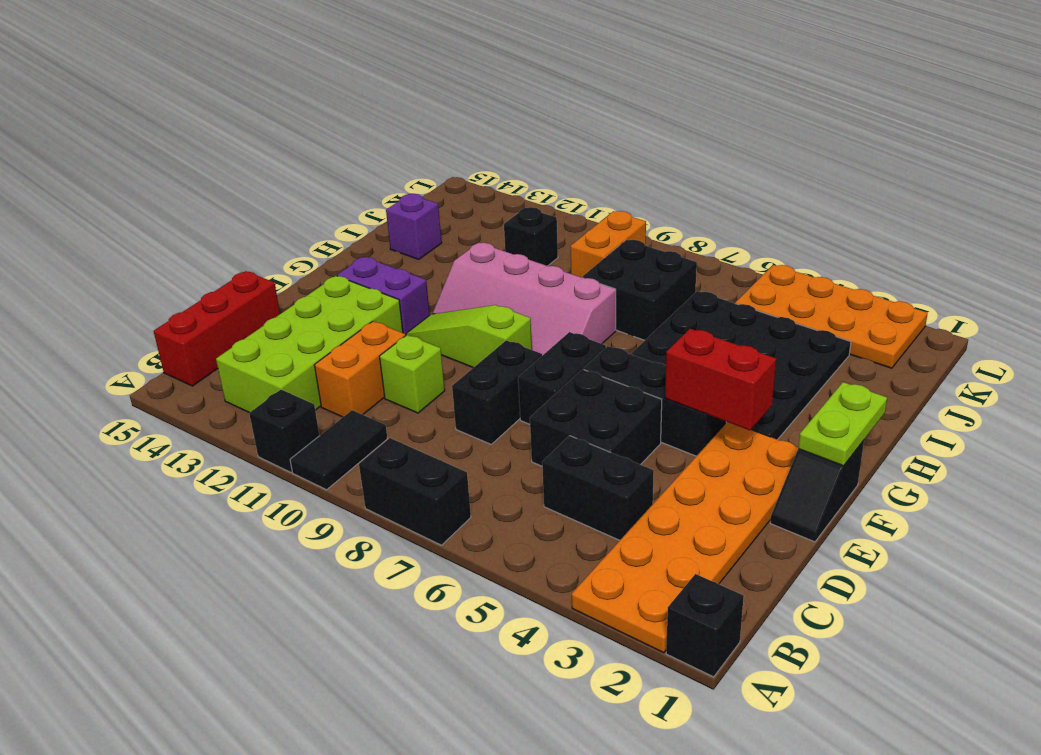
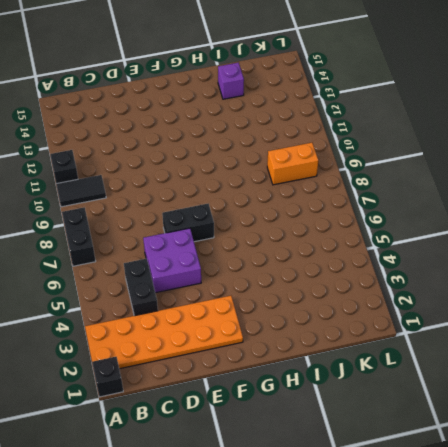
purple brick D5:E6 level 1 -> black brick D5:E6 level 1
none -> lime brick B12:E13 level 1
none -> red brick B15:D15 level 1
none -> orange brick C11:D11 level 1

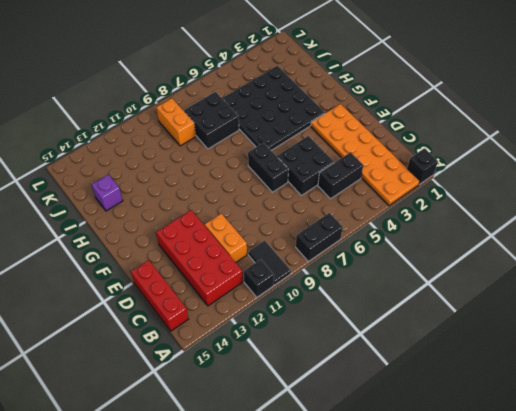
red brick B12:E13 level 1 -> lime brick B12:E13 level 1
none -> black brick D8:E8 level 1
none -> lime brick D10 level 1
none -> black slope E1:F1 level 1 top F

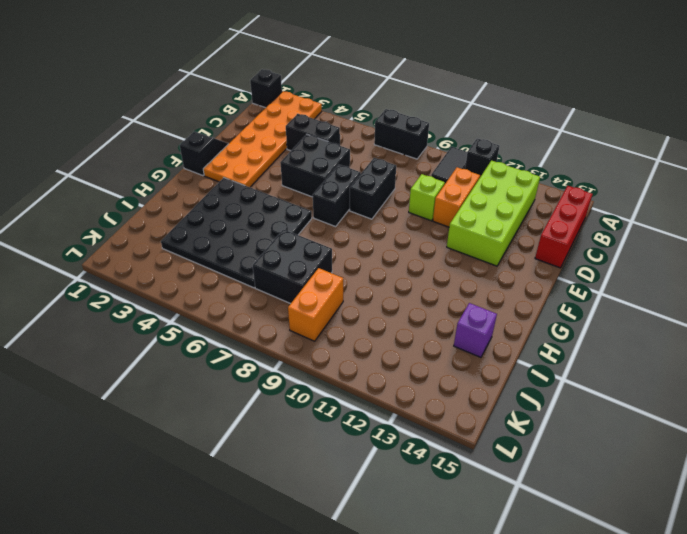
none -> black brick F4:F6 level 1
none -> lime slope F9:F11 level 1 top 9
none -> purple brick F12:F13 level 1

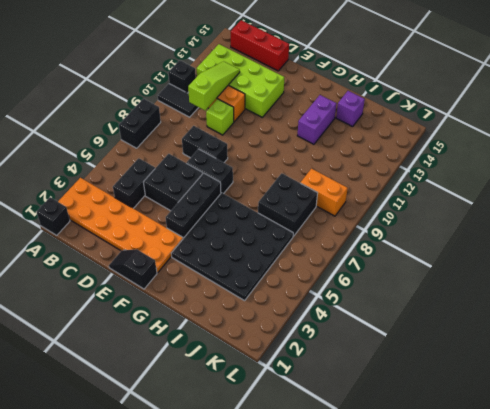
lime slope C10:C12 level 2 top 10 -> lime slope F9:F11 level 1 top 9
purple brick H12:H13 level 1 -> purple brick F12:F13 level 1
none -> pink slope G8:H11 level 1 top H
none -> black brick J11 level 1
none -> orange plate K2:L5 level 1

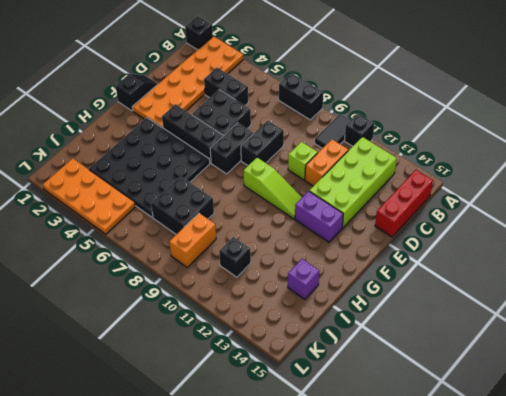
none -> pink slope G8:H11 level 1 top H
none -> lime plate F1:G1 level 2
none -> red brick F3:F4 level 2

